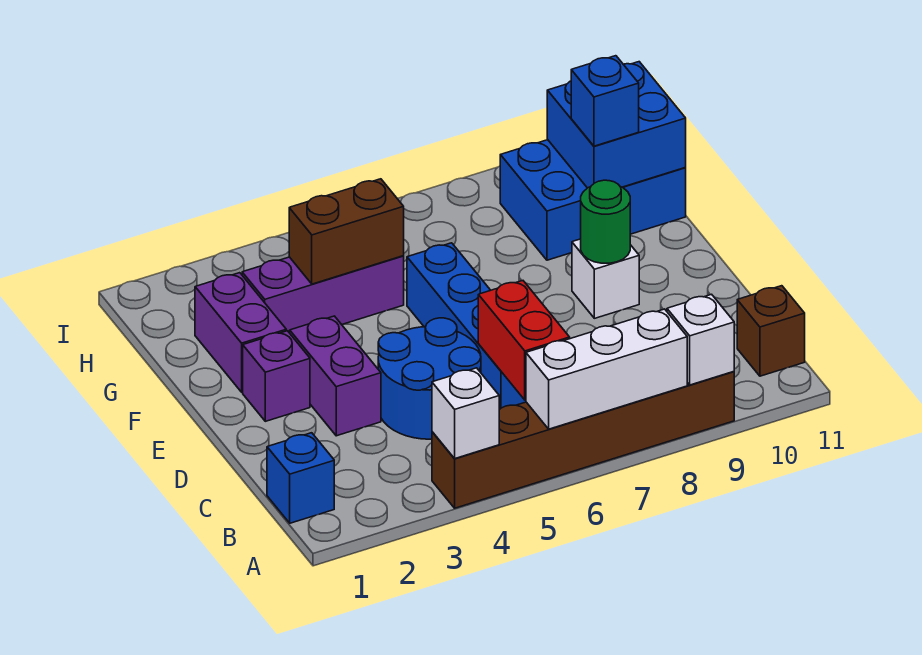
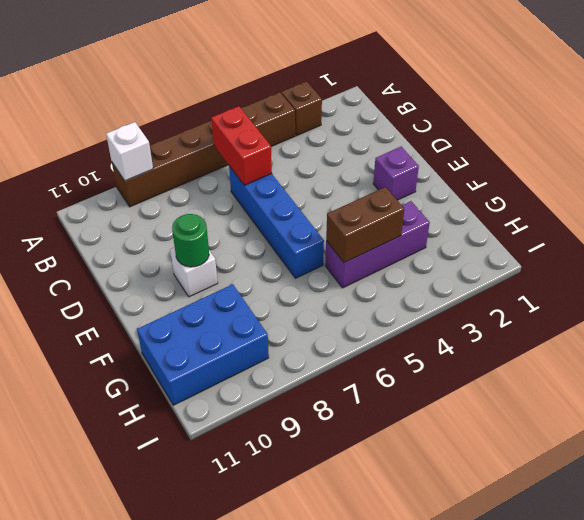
brown brick A3 level 1 -> brown brick B11 level 1
none -> blue brick B1 level 1
none -> blue round brick C4:D5 level 1
none -> purple brick D3:E3 level 1

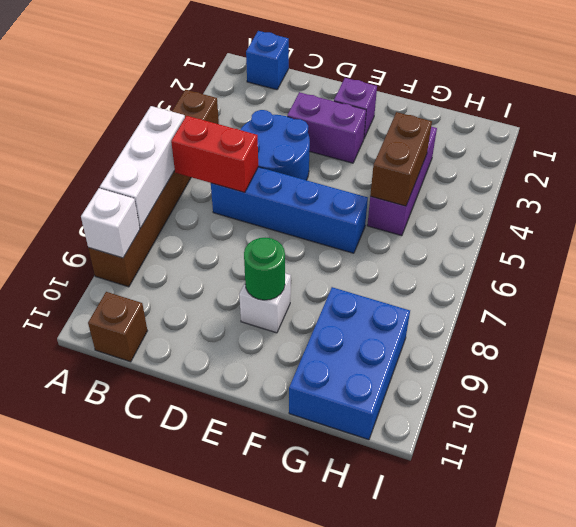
none -> purple brick F2:G2 level 1
none -> white brick A4 level 2
none -> blue brick G10:H11 level 2

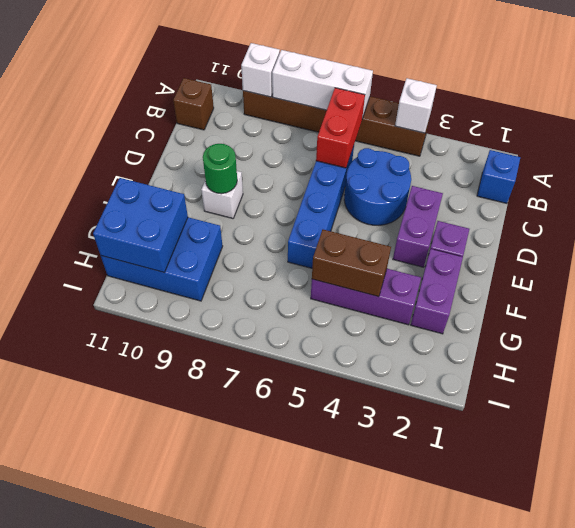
none -> blue brick G10 level 3

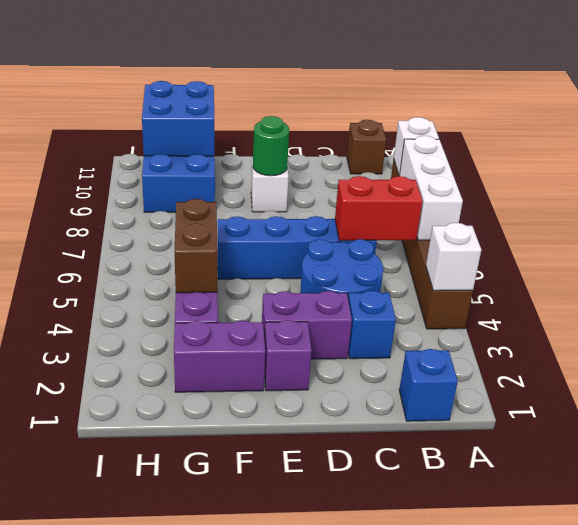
blue brick C3 level 1 -> blue brick G10 level 3

